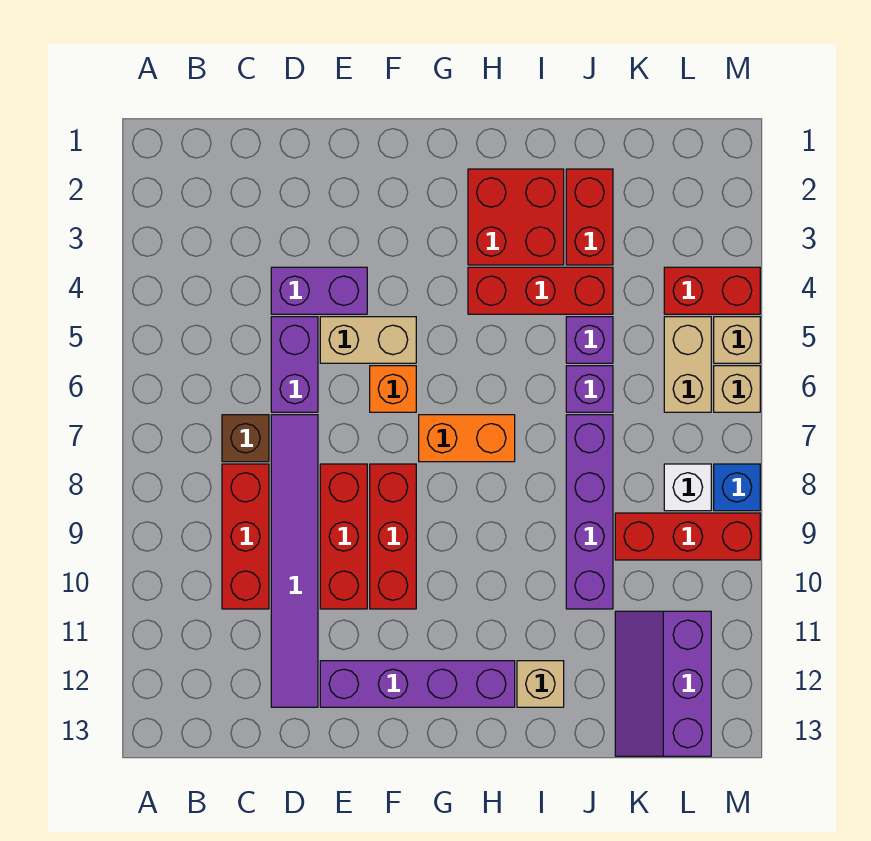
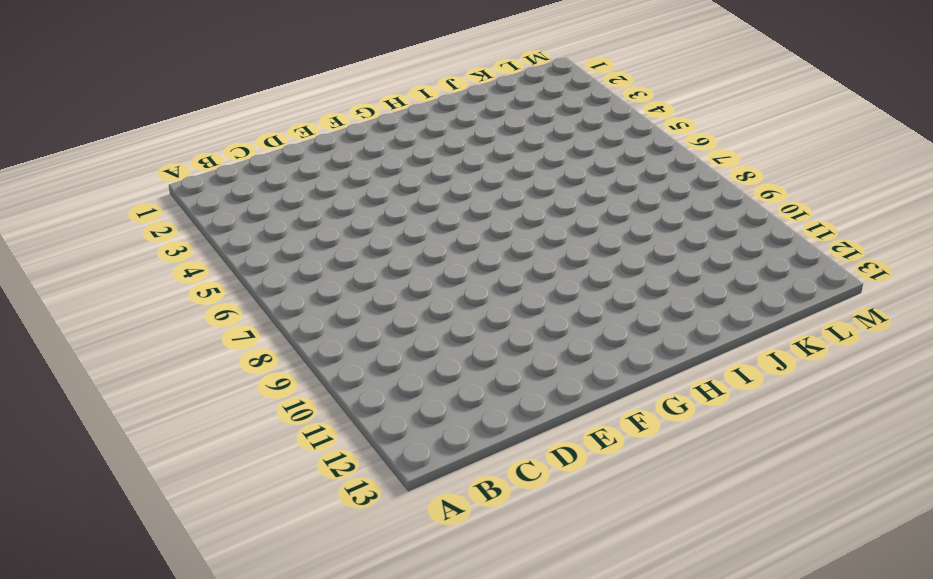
none -> brown brick C7 level 1
none -> red brick C8:C10 level 1
none -> purple brick D4:E4 level 1

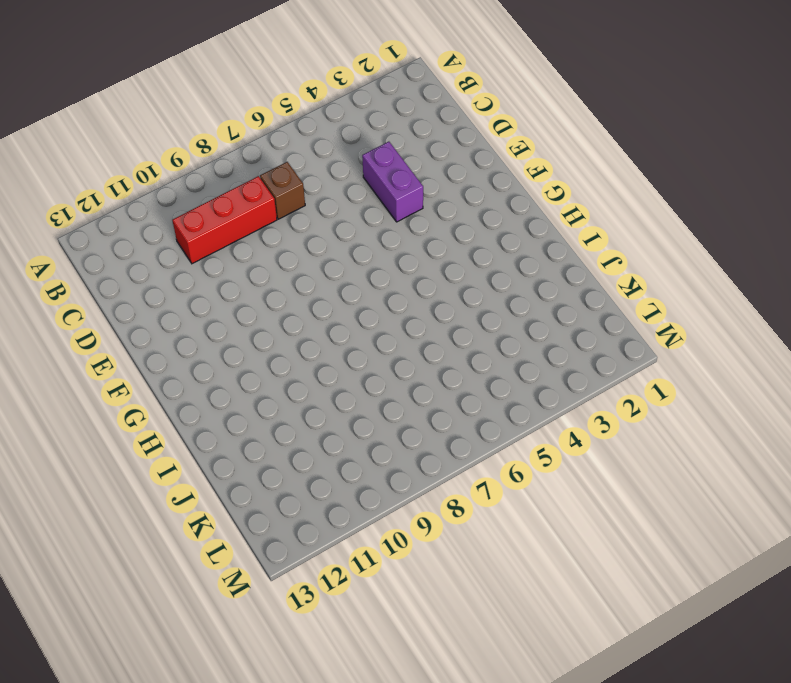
none -> purple brick D5:D6 level 1
none -> purple tile D7:D12 level 1
none -> tan brick E5:F5 level 1

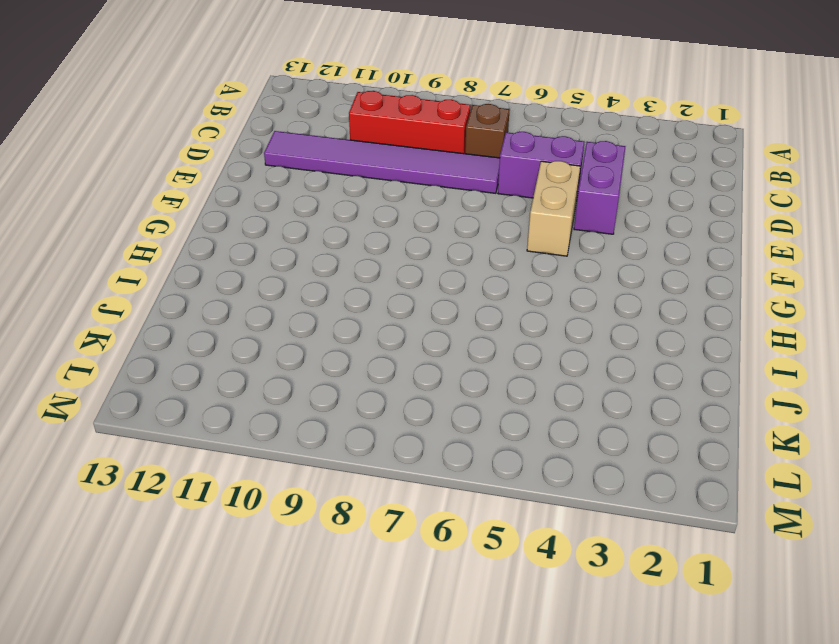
none -> red brick E8:E10 level 1
none -> purple brick E12:H12 level 1
none -> orange brick F6 level 1

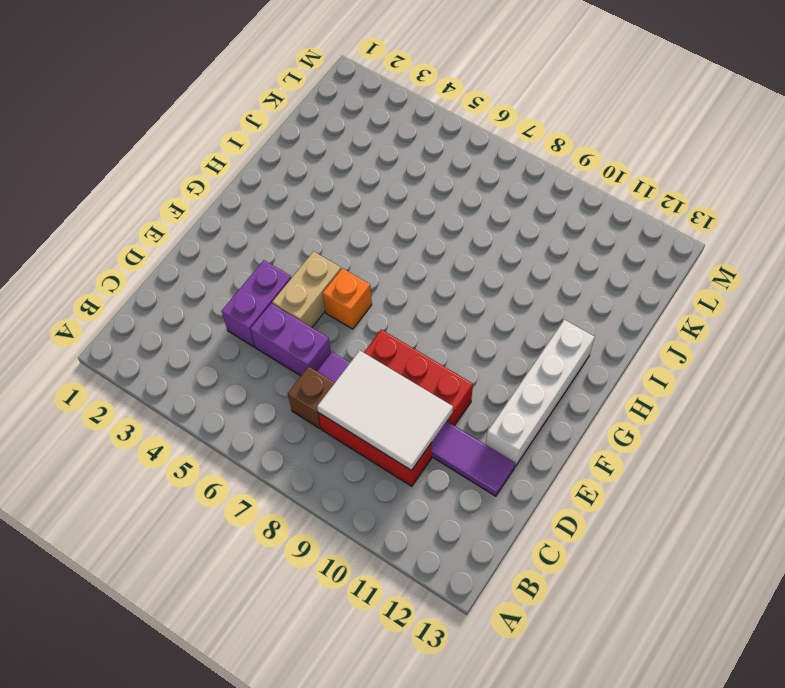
white tile C8:D10 level 2 -> none
white brick E12:H12 level 1 -> purple brick E12:H12 level 1
none -> red brick F8:F10 level 1
none -> orange brick G7:H7 level 1
none -> red brick H2:I3 level 1

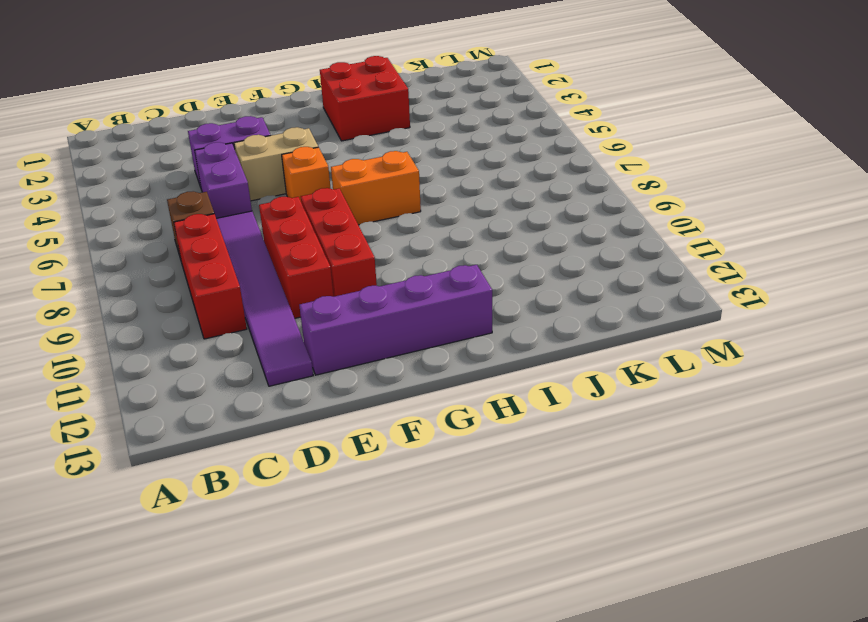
none -> red brick H4:J4 level 1
none -> tan brick I12 level 1
none -> red brick J2:J3 level 1

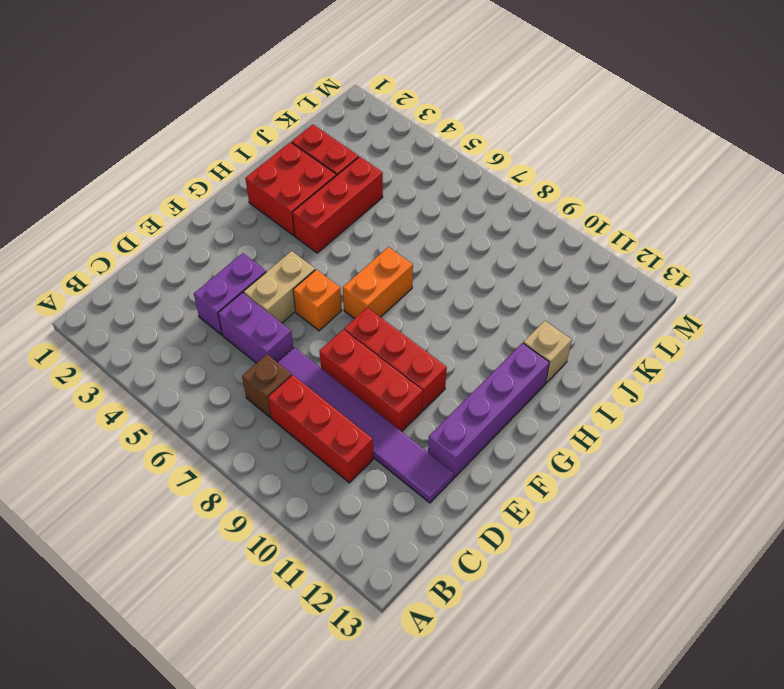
none -> purple brick J5 level 1
none -> purple brick J6 level 1
none -> purple brick J7:J10 level 1

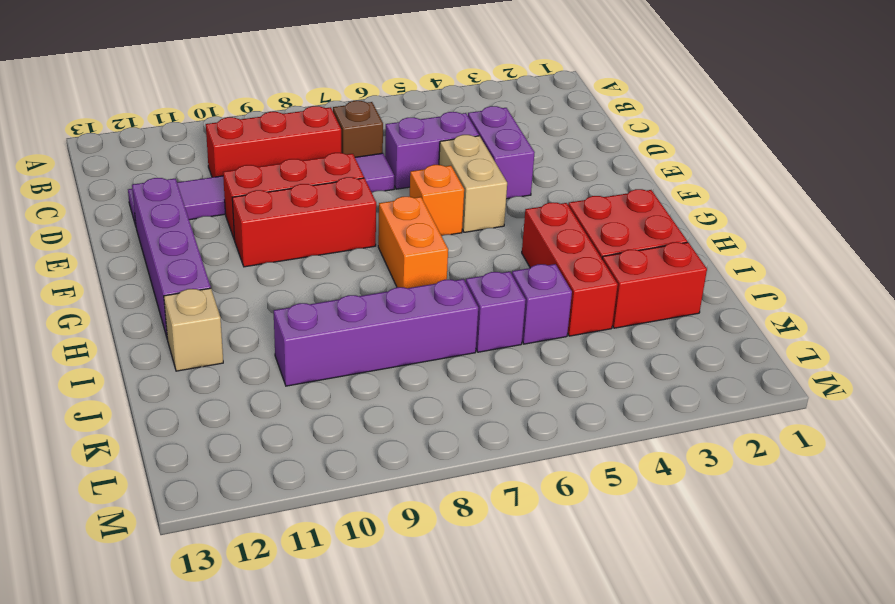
none -> red brick K9:M9 level 1
none -> purple slope K11:L13 level 1 top L
none -> red brick L4:M4 level 1

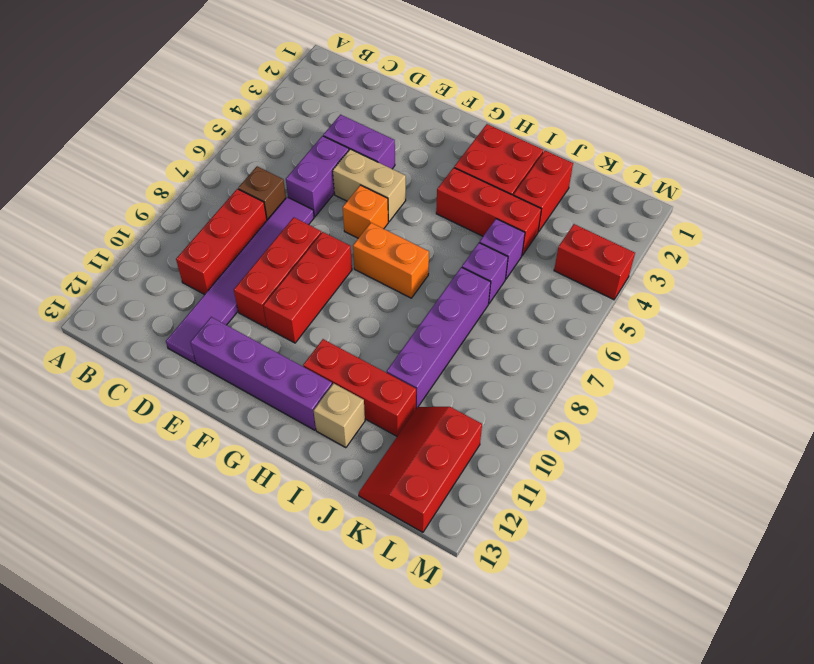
red brick H11:J11 level 1 -> red brick K9:M9 level 1
red slope K11:L13 level 1 top L -> purple slope K11:L13 level 1 top L
none -> tan brick L5:L6 level 1
none -> white brick L8 level 1
none -> tan brick M5 level 1

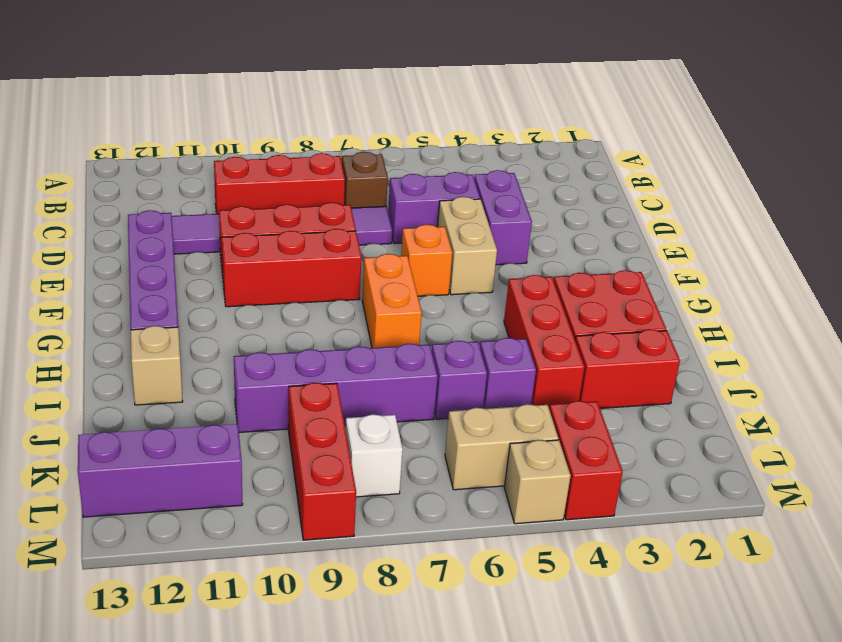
none -> tan brick M6 level 1
none -> blue brick M8 level 1

